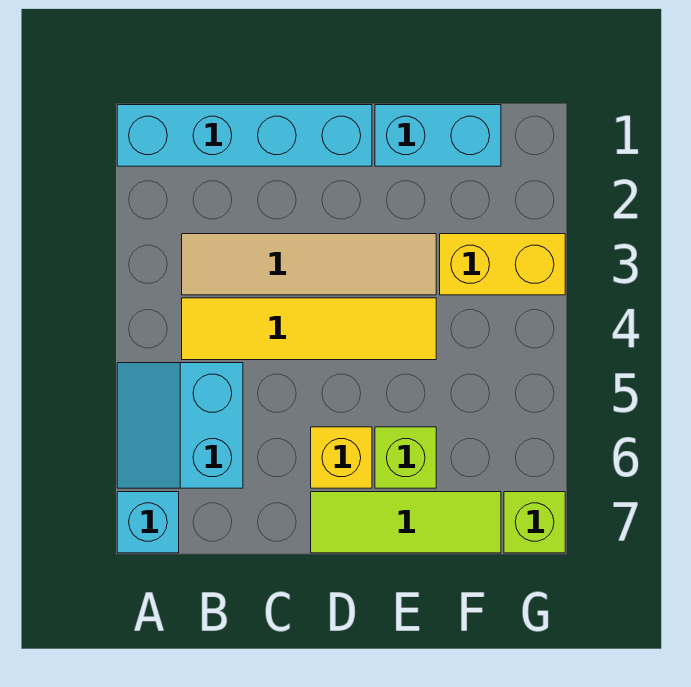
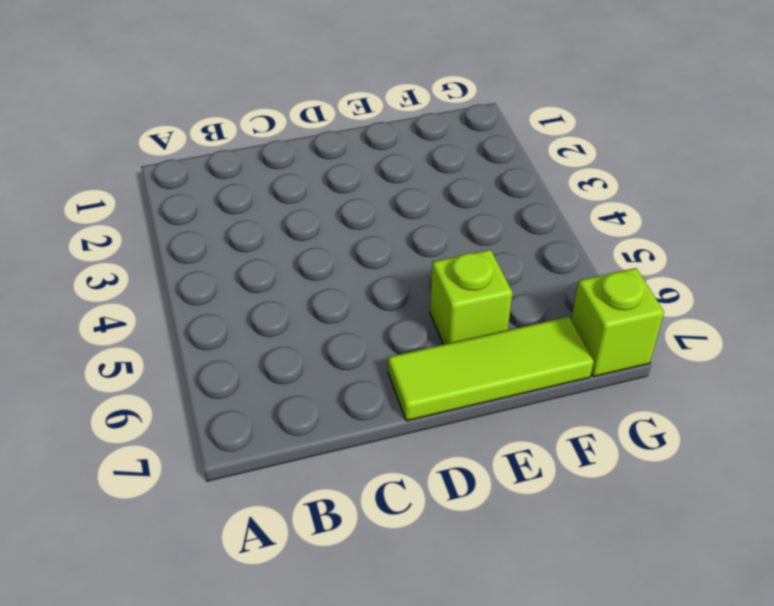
none -> cyan brick A1:D1 level 1
none -> cyan slope A5:B6 level 1 top B

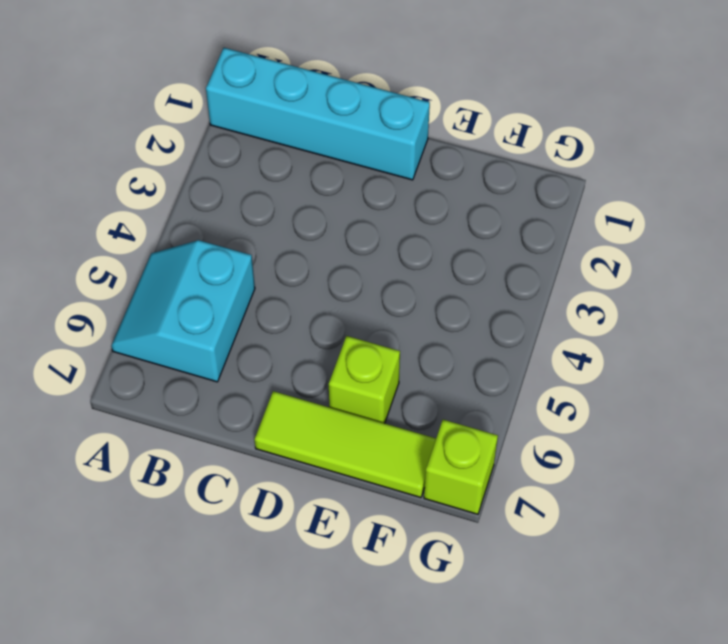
none -> cyan brick A7 level 1
none -> tan tile B3:E3 level 1

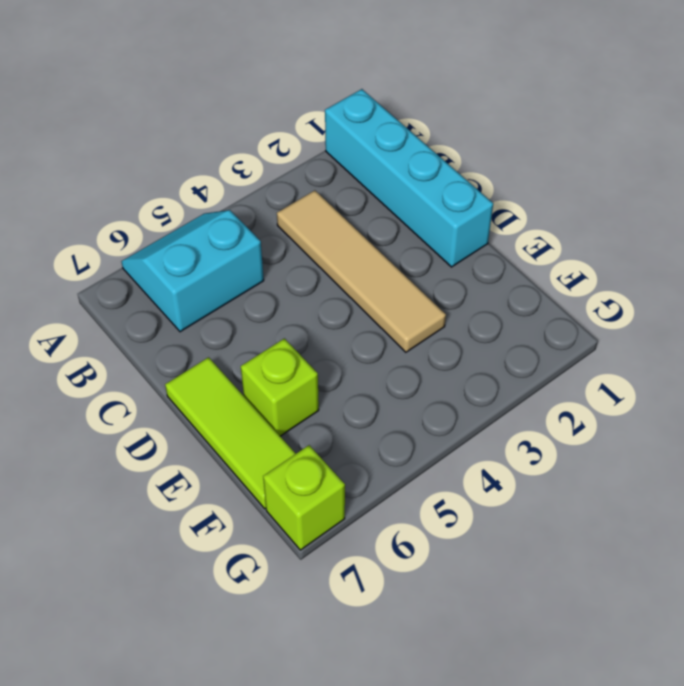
none -> cyan brick A7 level 1
none -> yellow tile B4:E4 level 1

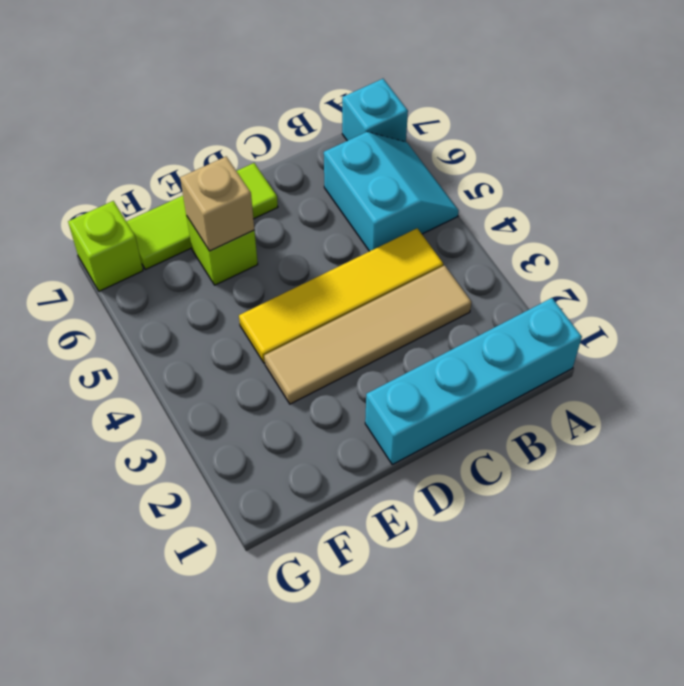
tan brick E6 level 2 -> none
none -> yellow brick D6 level 1
none -> cyan brick E1:F1 level 1

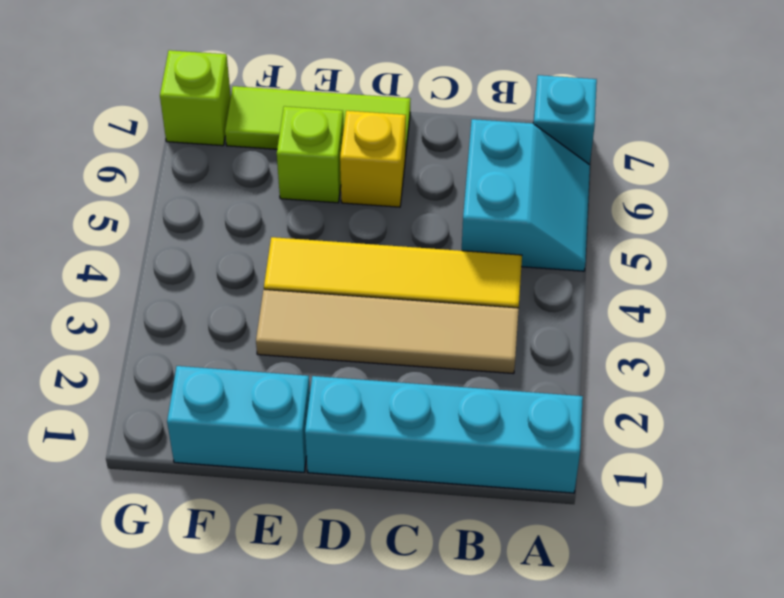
none -> yellow brick F3:G3 level 1

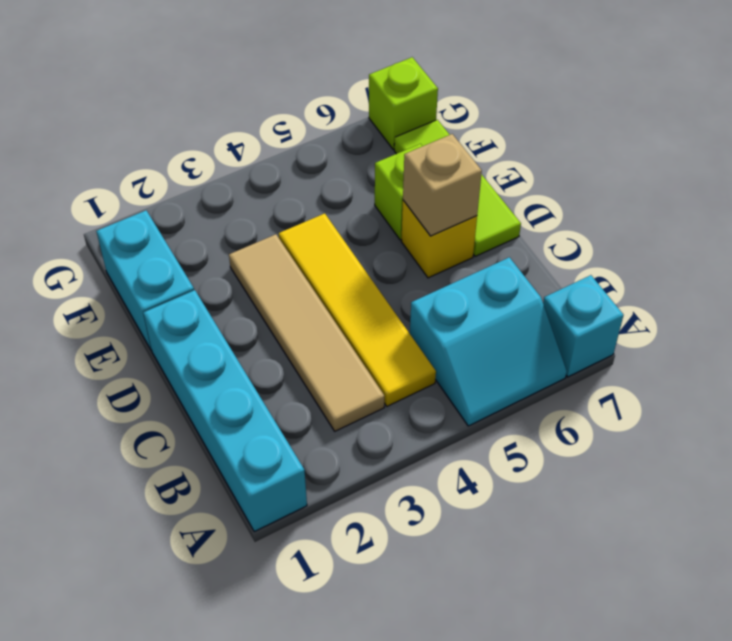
tan brick D6 level 2 -> none
none -> yellow brick F3:G3 level 1

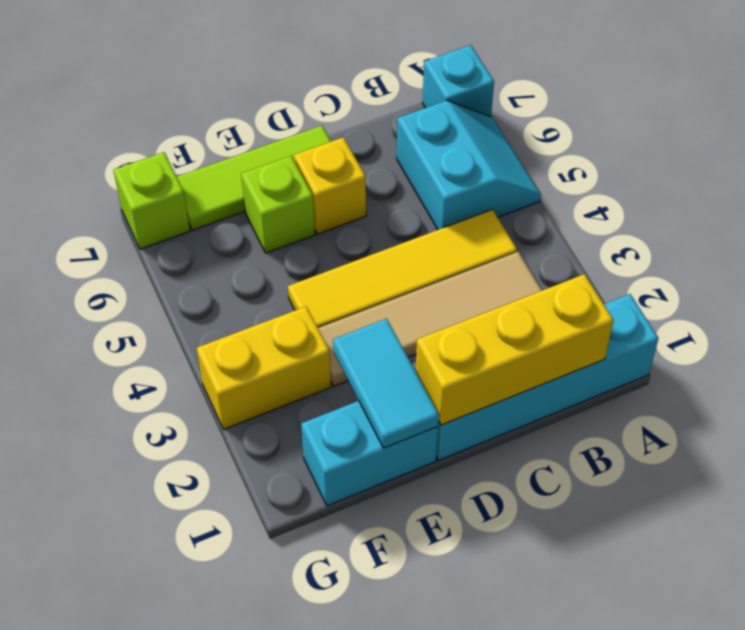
yellow brick B1:D1 level 2 -> none
cyan tile E1:E2 level 2 -> none

